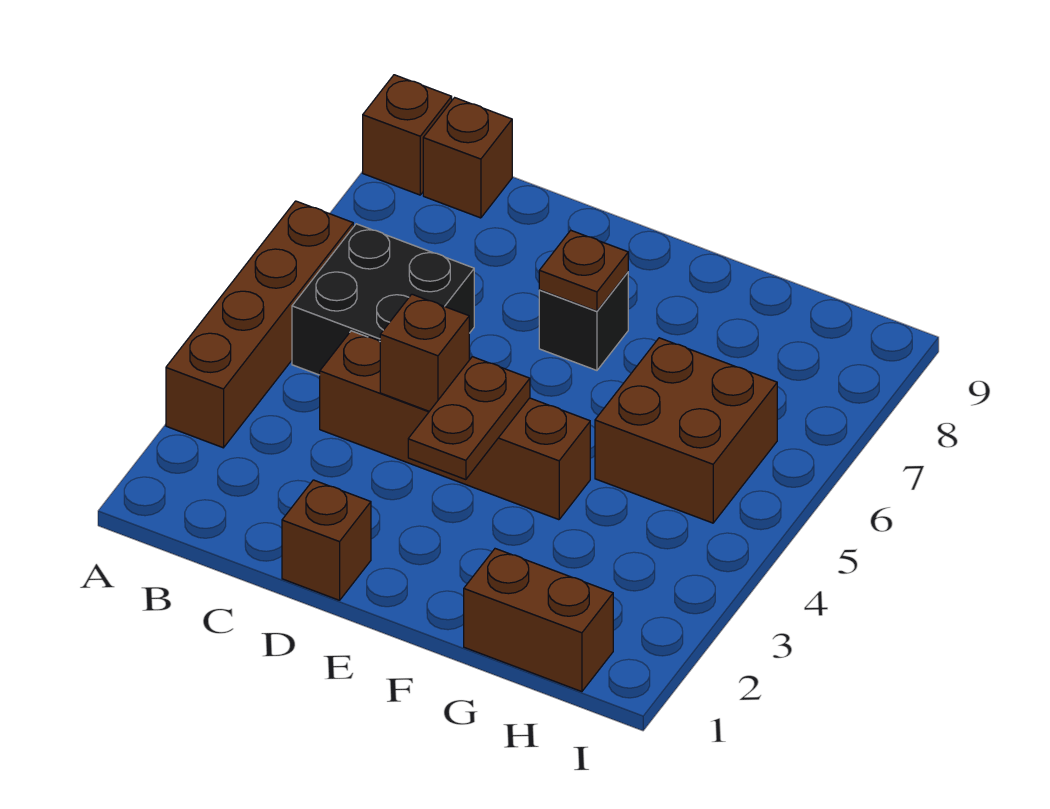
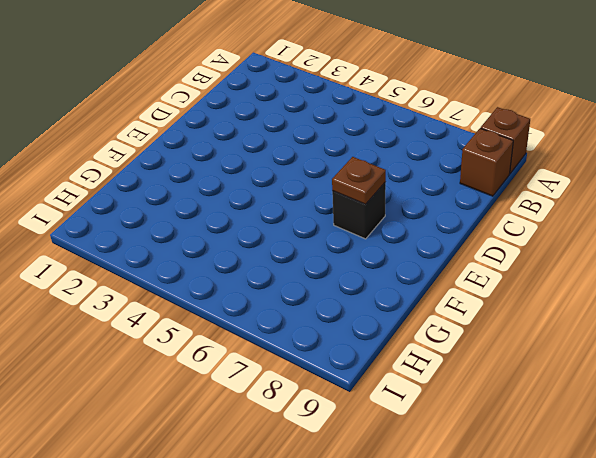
none -> brown brick A3:A6 level 1
none -> black brick B5:C6 level 1
none -> brown brick C4:F4 level 1

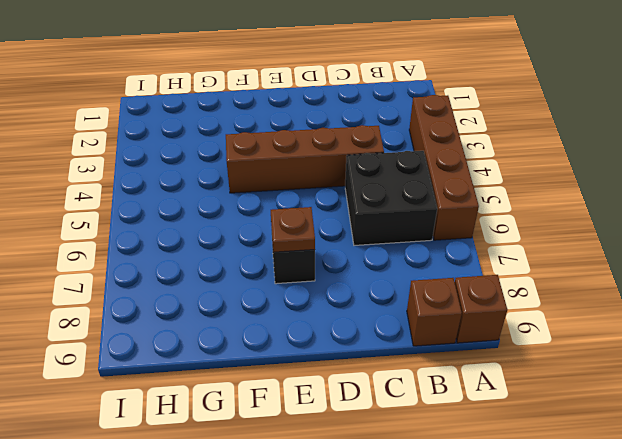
none -> brown brick D1 level 1
none -> brown brick G1:H1 level 1
none -> brown brick G5:H6 level 1

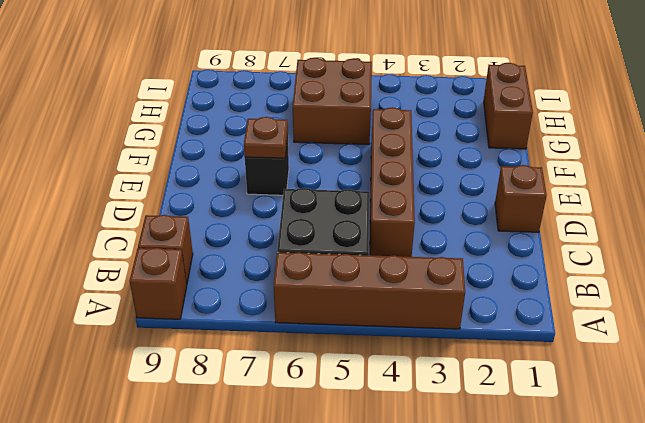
none -> brown brick D4 level 2
none -> brown plate E3:E4 level 2

